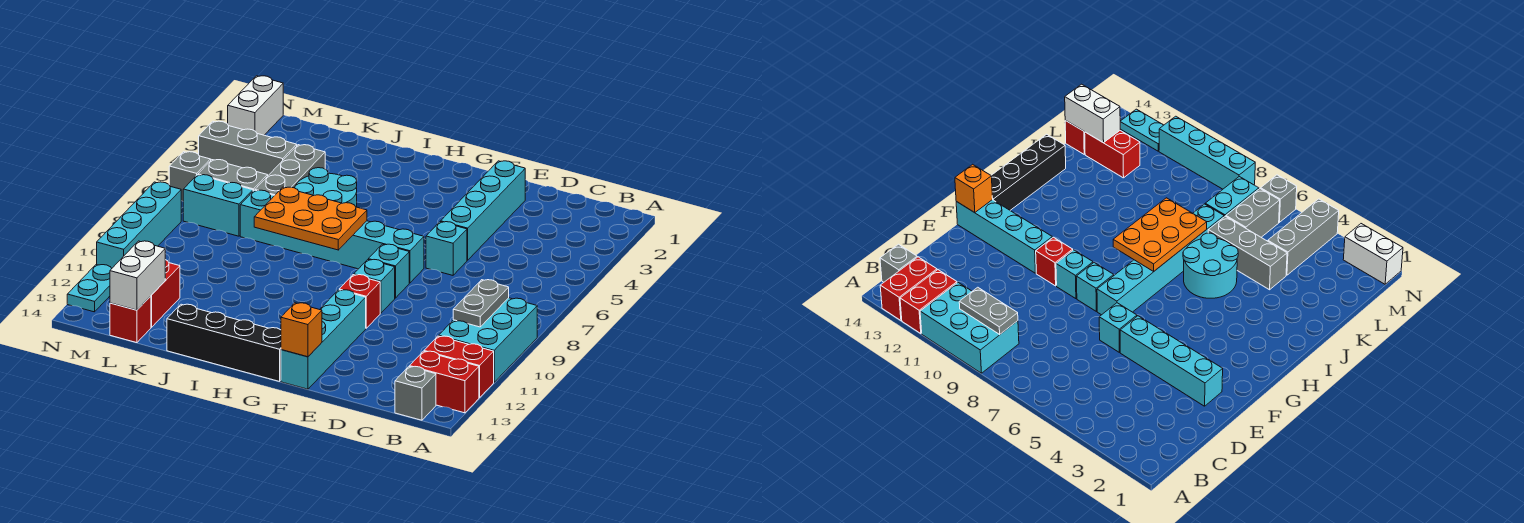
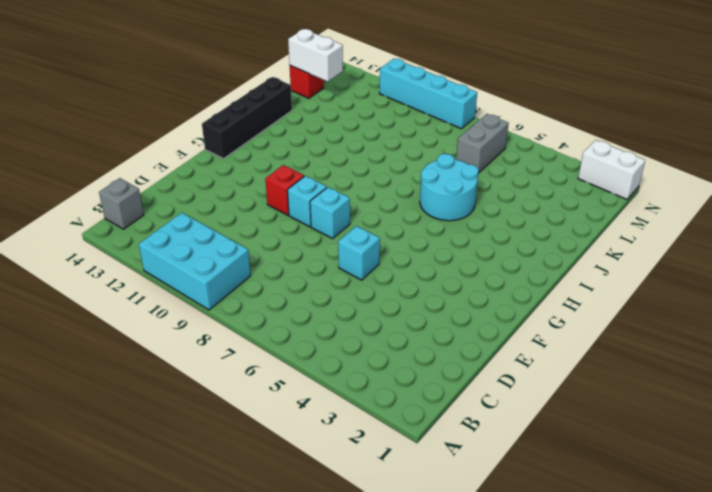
none -> red brick A12:B12 level 1
none -> red brick A13:B13 level 1
none -> cyan brick E2:E5 level 1

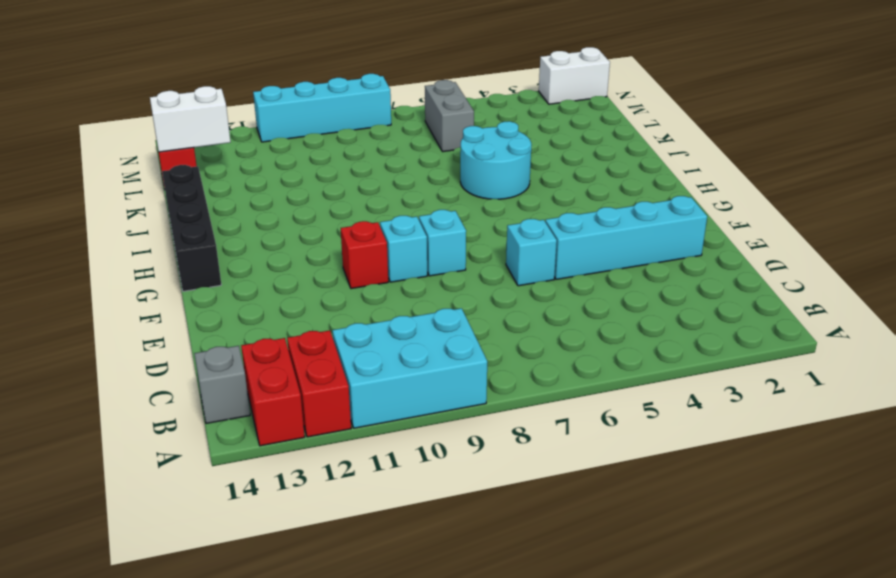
none -> cyan brick F7:K7 level 1
none -> cyan brick F11:F14 level 1
none -> grey brick K4:K6 level 1

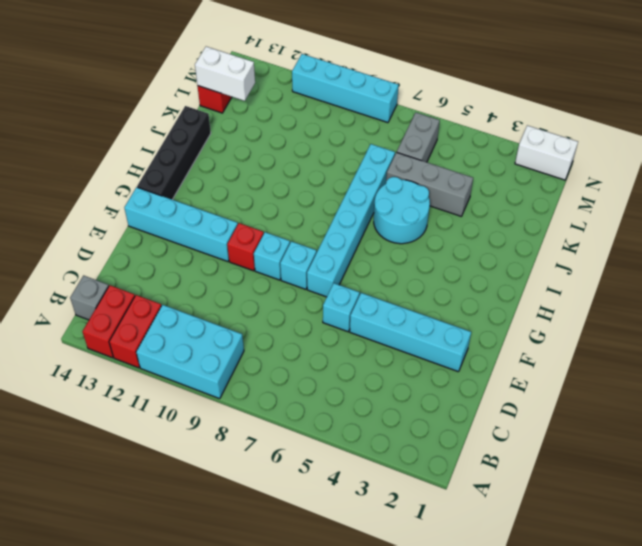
none -> grey brick L4:N4 level 1
none -> cyan brick L7:M7 level 1
none -> red brick L12:L13 level 1

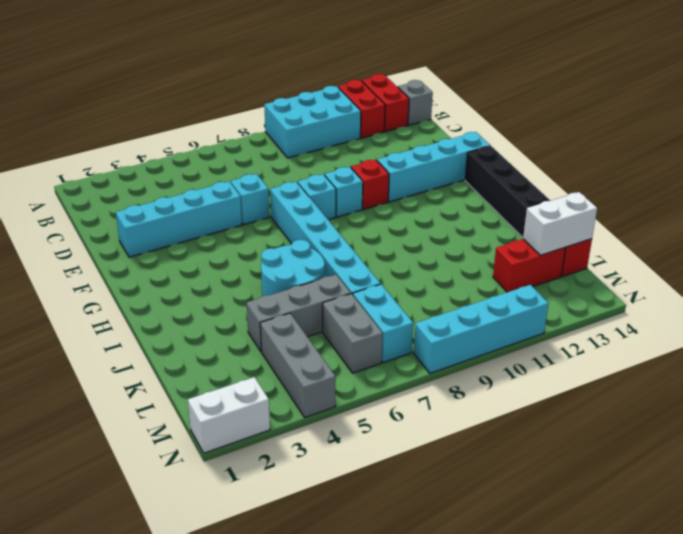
none -> grey brick N6 level 1
none -> cyan plate N12:N13 level 1
none -> grey plate B9:B10 level 2

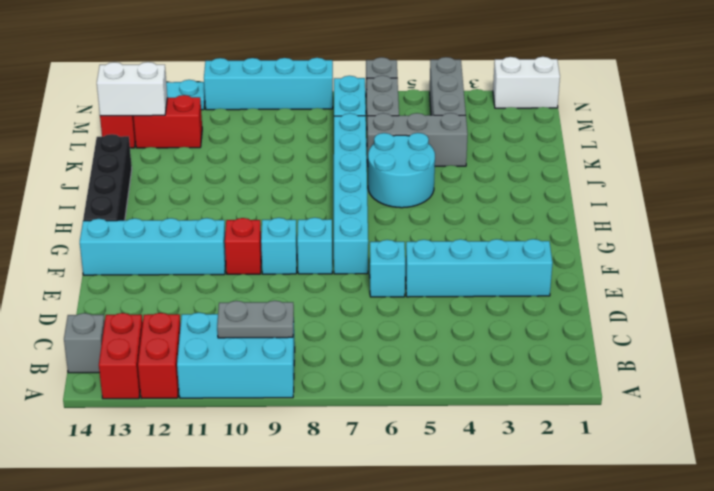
none -> orange brick F14 level 2
none -> orange plate H7:J8 level 2

